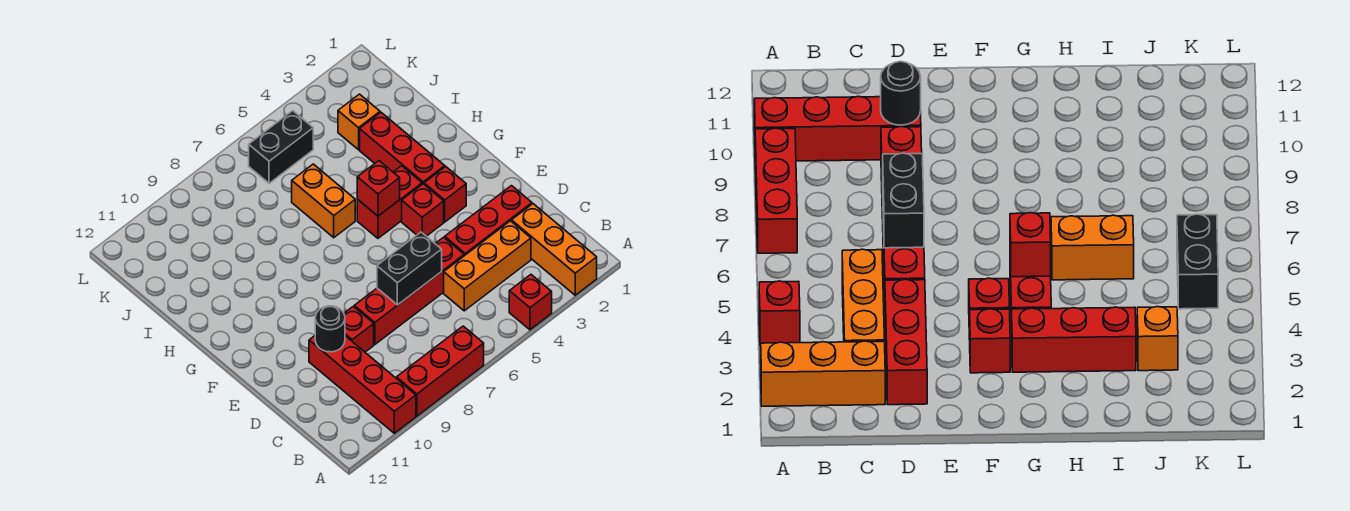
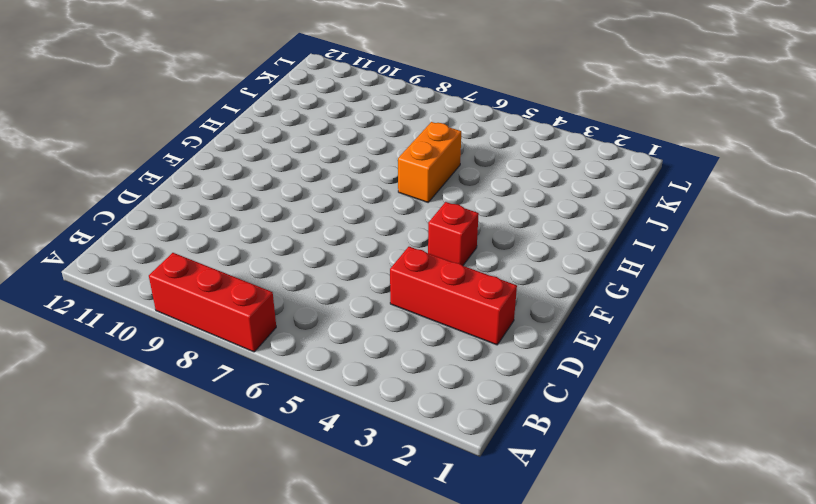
none -> orange brick A2:C2 level 1
none -> red brick A4 level 1
none -> red brick A10:D10 level 1

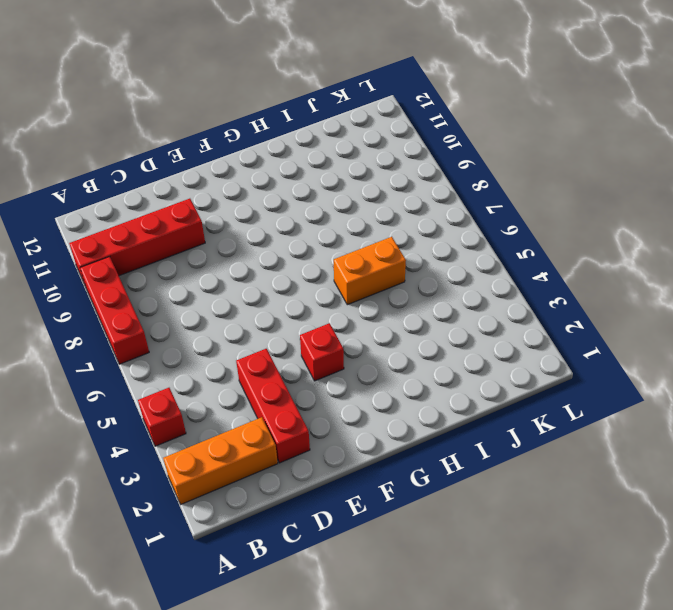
none -> orange brick C3:C5 level 1
none -> red brick D5:D8 level 1
none -> red brick D9 level 1

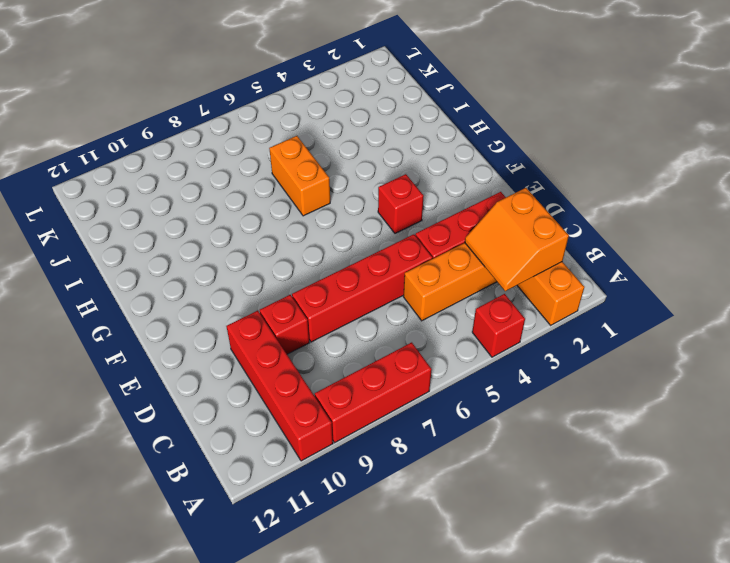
orange slope B2:C3 level 2 top 2 -> none
none -> red brick F3 level 1
none -> red brick G3:I3 level 1
none -> red brick G4:G5 level 1

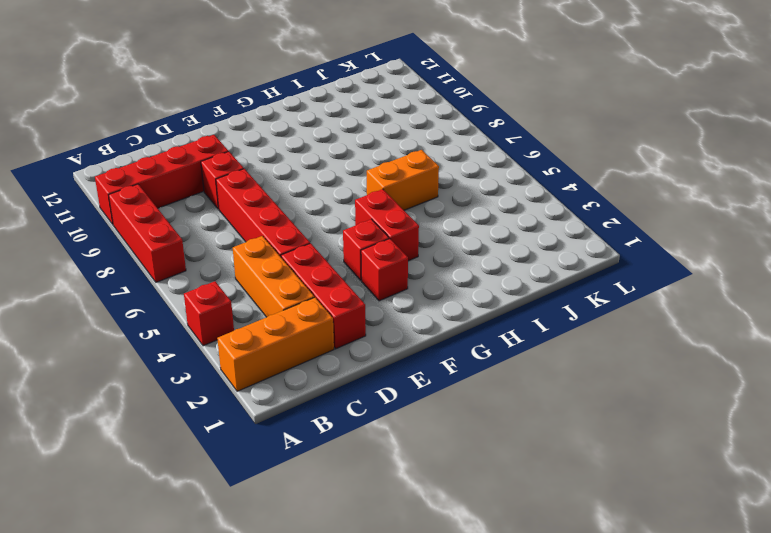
none -> red brick G3:I3 level 1
none -> orange brick J3 level 1
none -> black brick K5:K6 level 1

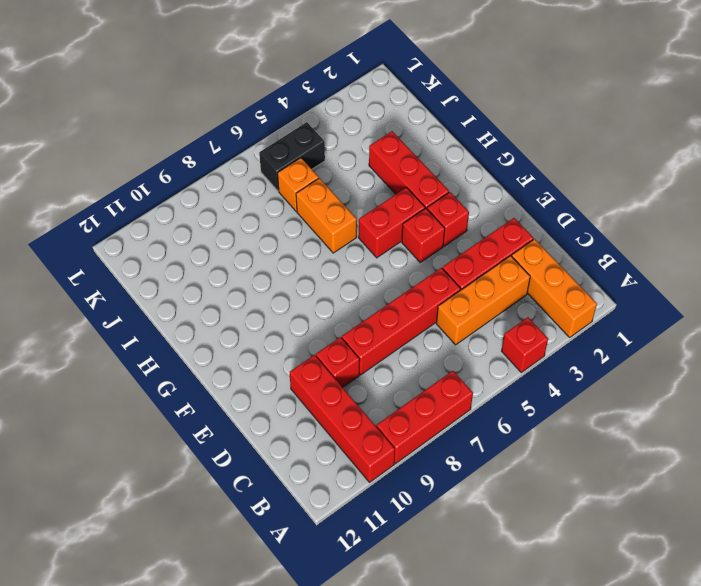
orange brick J6 level 1 -> orange brick J3 level 1
none -> black brick D6:D7 level 2
none -> black round brick D10 level 2
none -> red brick G5 level 2

